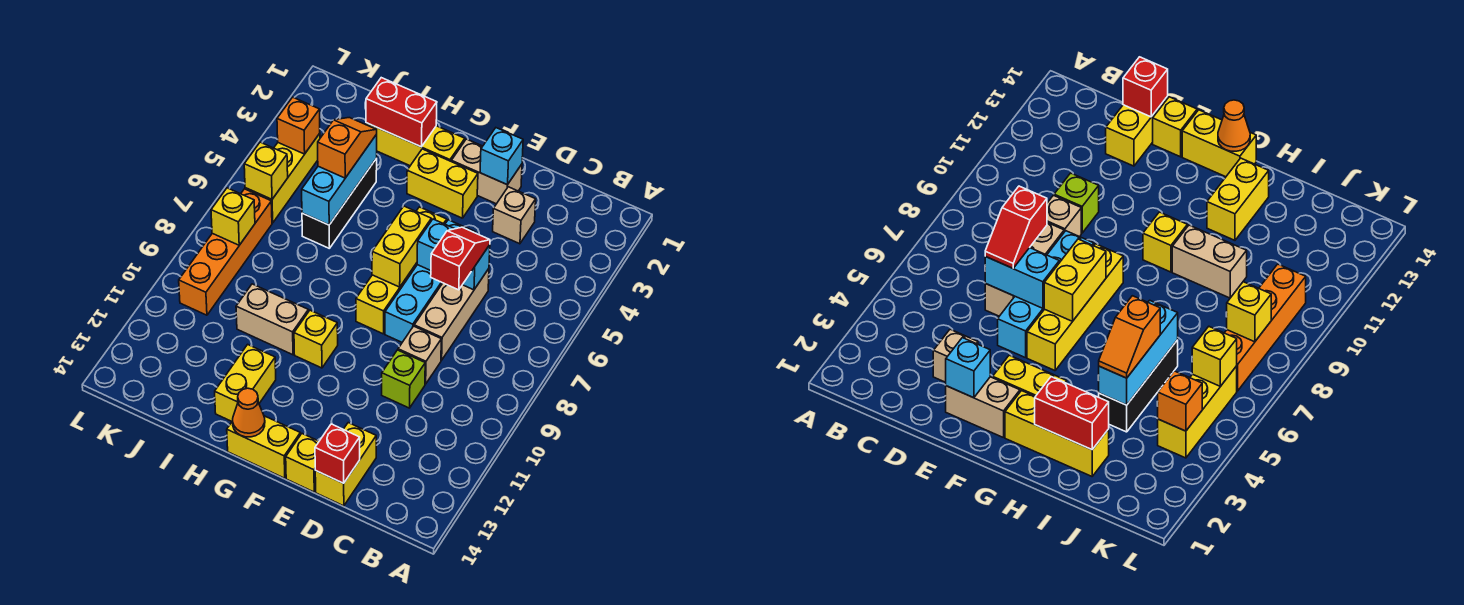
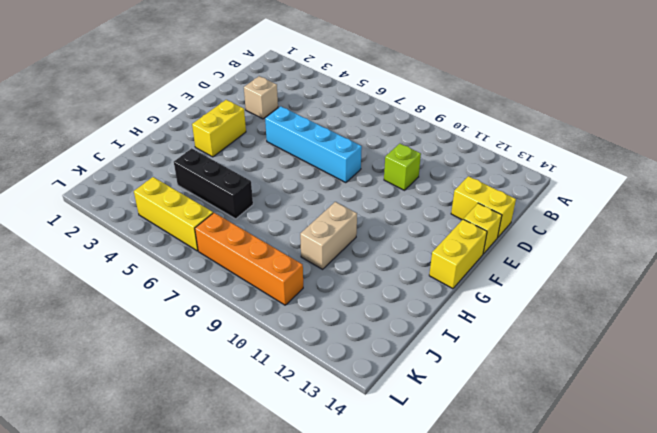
none -> tan brick D6:D8 level 1
none -> tan brick D9 level 1
none -> tan brick E2:F2 level 1
none -> yellow brick F5:F8 level 1

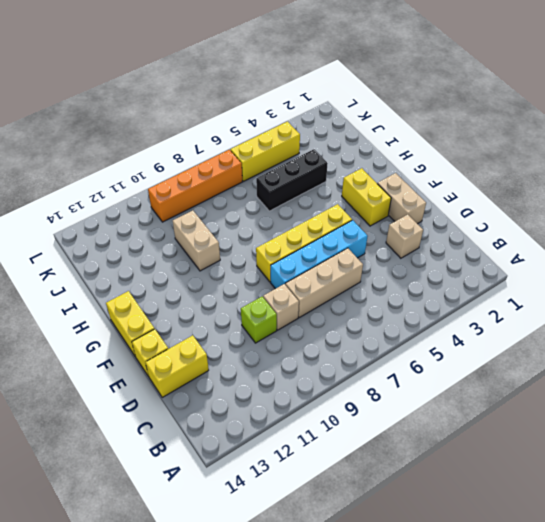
none -> yellow brick G2:I2 level 1
none -> yellow brick G10 level 1
none -> yellow brick H12:H13 level 1
none -> cyan brick D6:E6 level 2

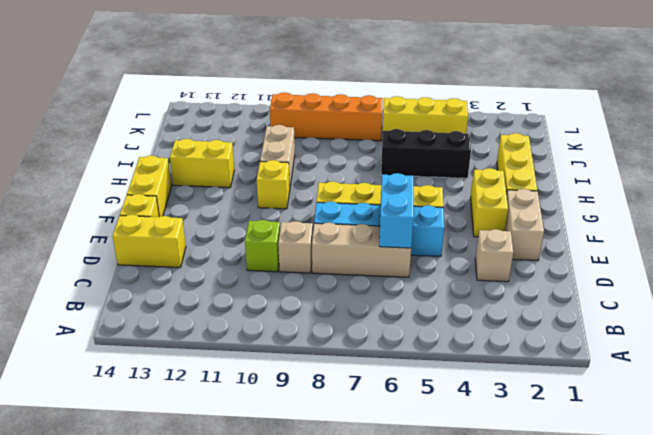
none -> red brick D14 level 2
none -> cyan brick E2 level 2
none -> yellow brick F6:F7 level 2
none -> orange cone G14 level 2

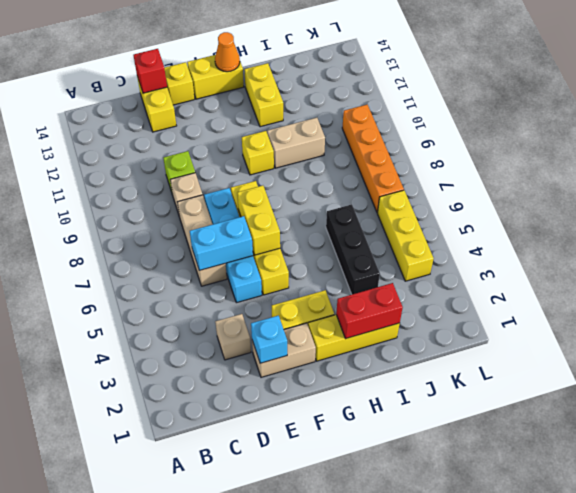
none -> cyan brick I4:I6 level 2
none -> orange brick K4 level 2
none -> yellow brick K6 level 2
none -> yellow brick K8 level 2

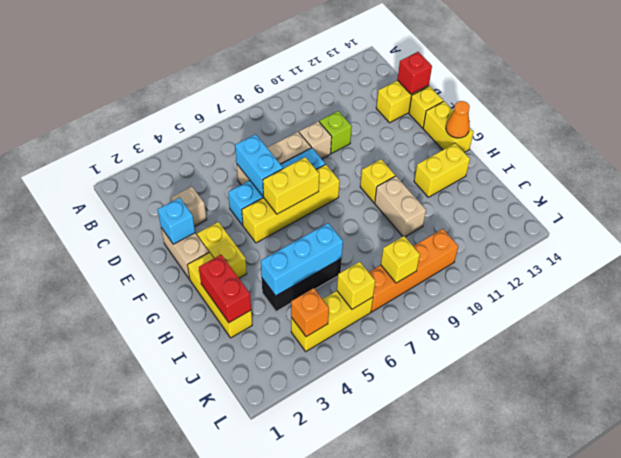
none -> red slope D6:D7 level 3 top 7
none -> orange slope I4:I5 level 3 top 5

